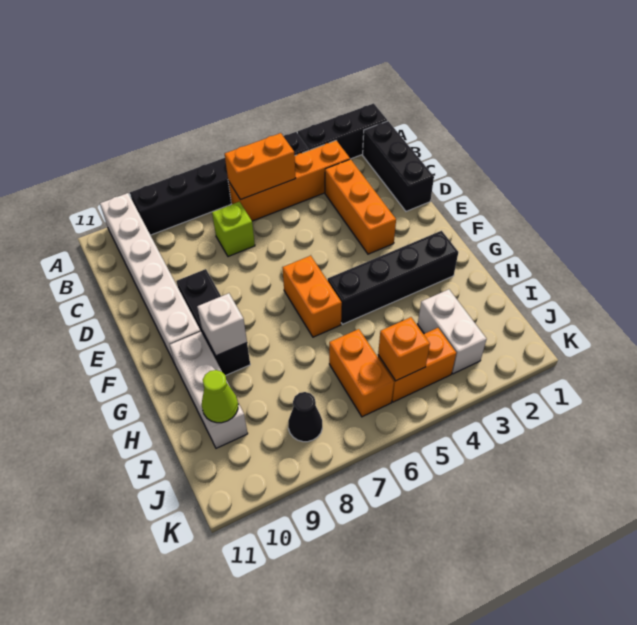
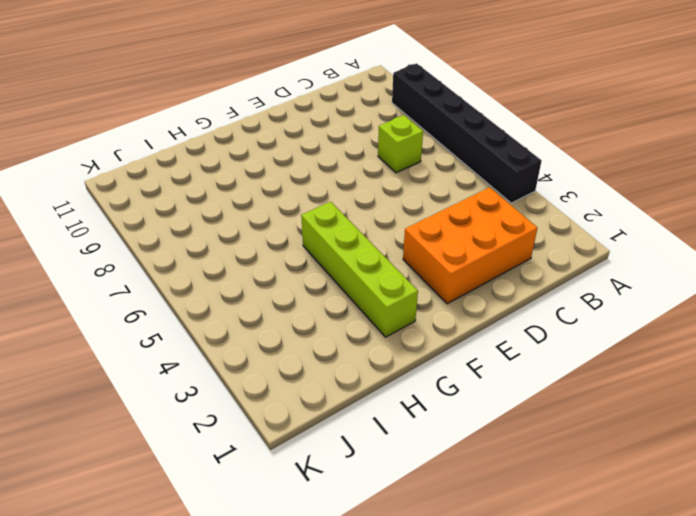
orange brick C2:E3 level 1 -> orange brick C3:E3 level 1
lime brick G2:G5 level 1 -> black brick G2:G5 level 1
none -> black brick A1:A3 level 1
none -> white brick A10:F10 level 1
none -> black brick B1:D1 level 1

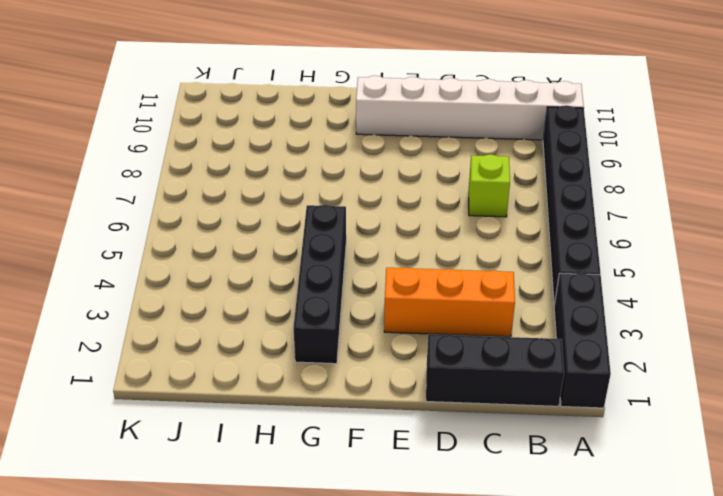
none -> orange brick B3:B6 level 1
none -> black brick E9:G9 level 1
none -> orange brick F6:G6 level 1

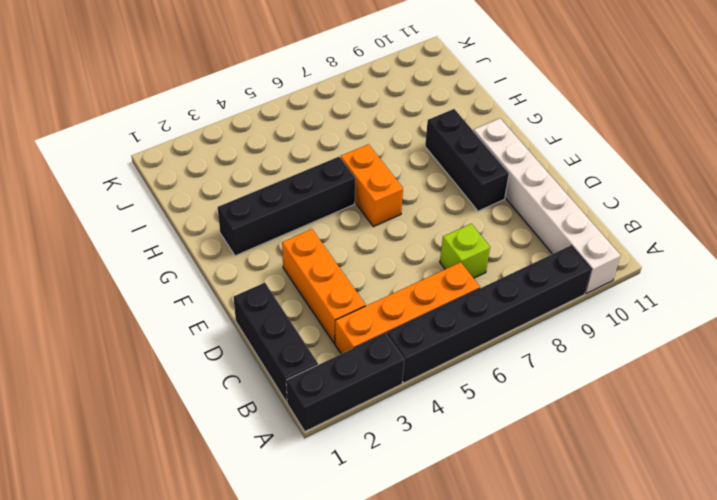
none -> white brick G10:I10 level 1
none -> white brick I3:J3 level 1
none -> orange brick I6:J6 level 1

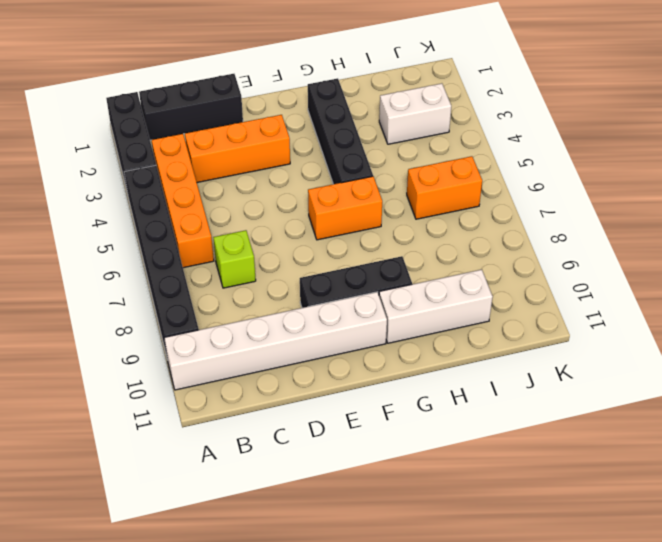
none -> orange brick J4:J5 level 1
none -> black cone J8 level 1
none -> orange brick B5:B6 level 2

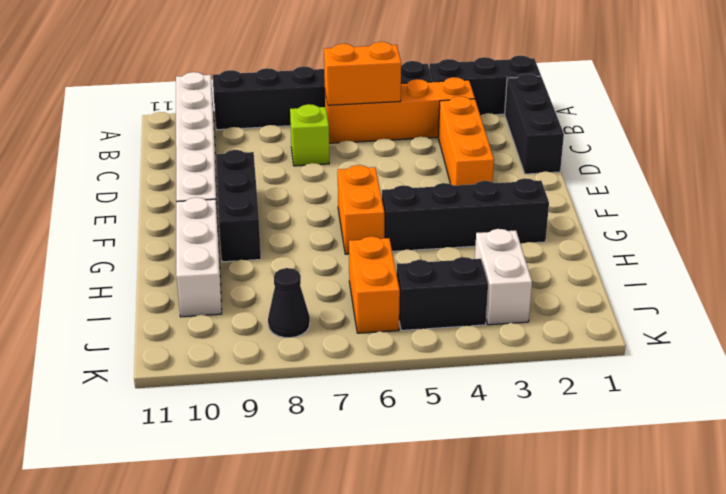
black brick J4:J5 level 1 -> orange brick J4:J5 level 1
none -> white brick G9 level 2
none -> lime cone I10 level 2
none -> orange brick J5 level 2

